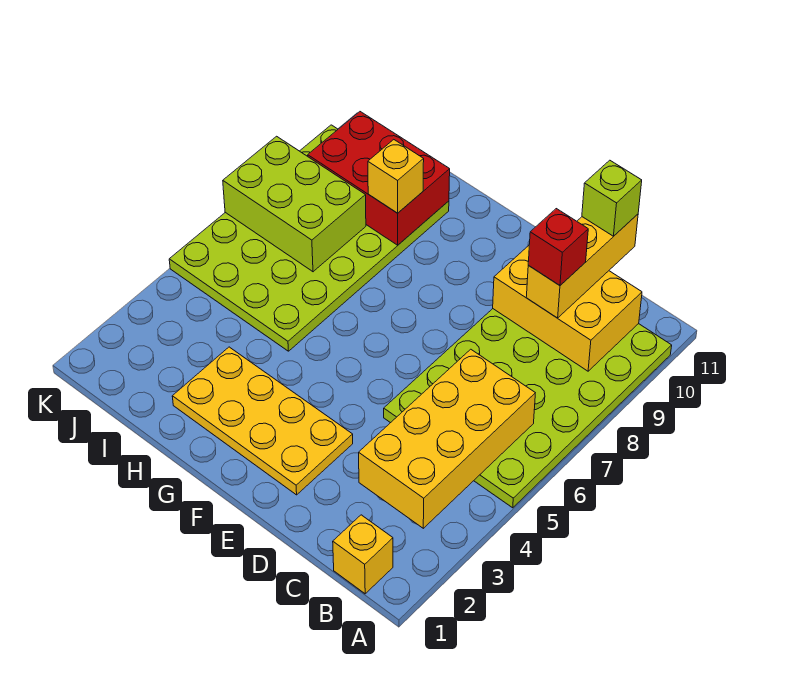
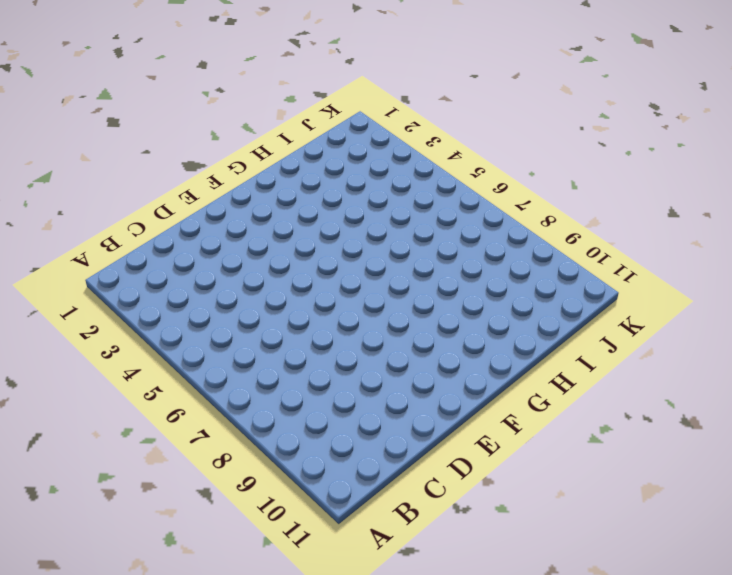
none -> lime plate A5:D10 level 1
none -> yellow brick B1 level 1
none -> yellow plate E2:H3 level 1

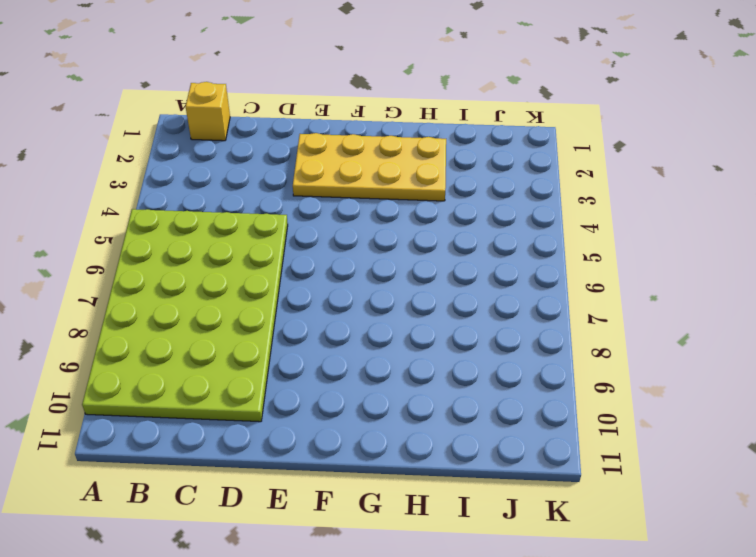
none -> lime plate H5:K10 level 1
none -> yellow brick B3:C6 level 2
none -> yellow brick B9:D10 level 2

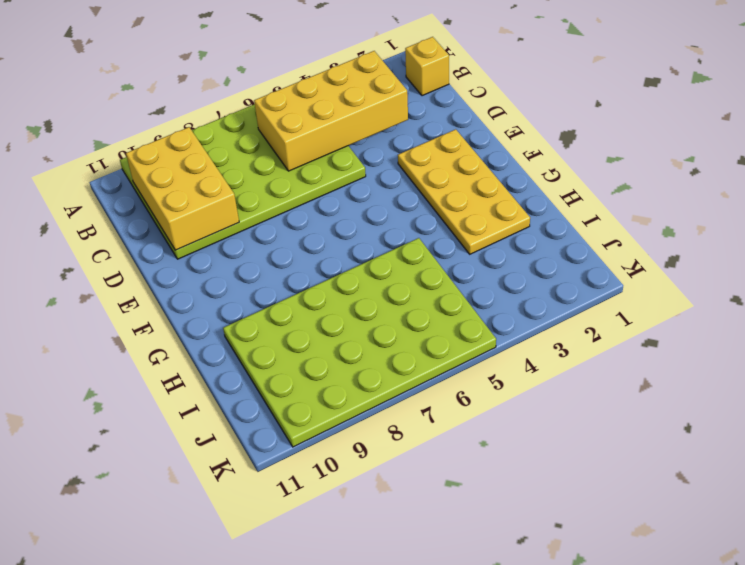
none -> red brick H9:J10 level 2
none -> lime brick I7:K8 level 2
none -> yellow brick C9:C11 level 3

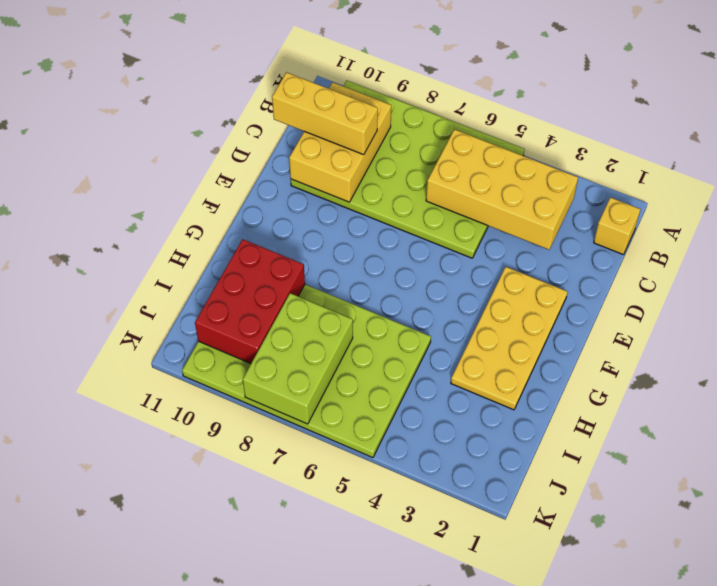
none -> yellow brick H9 level 3
none -> red brick C9 level 4
none -> lime brick C11 level 4

